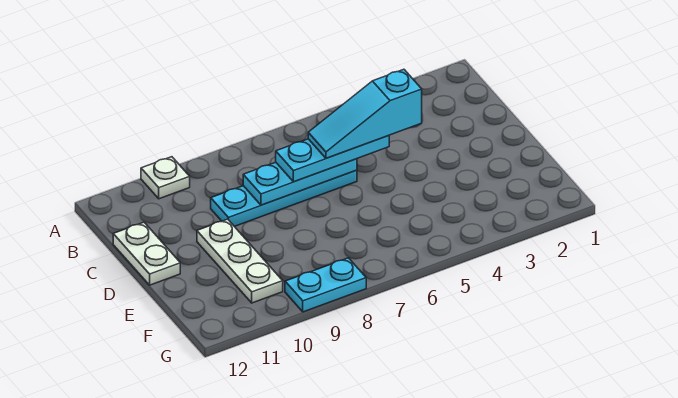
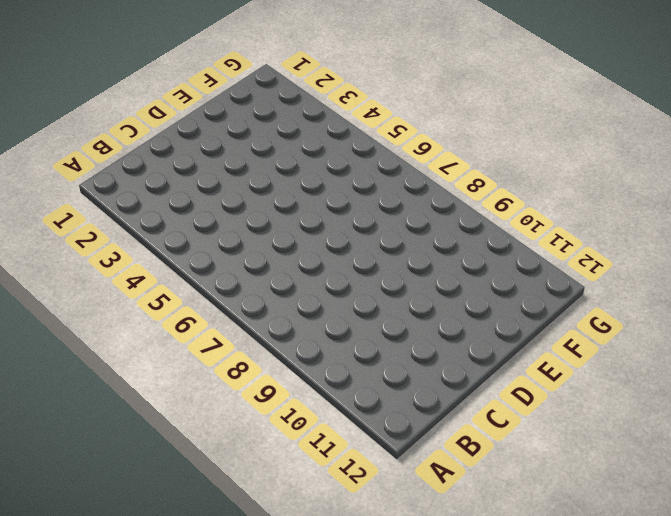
none -> white plate A10 level 1
none -> cyan plate C6:C9 level 1

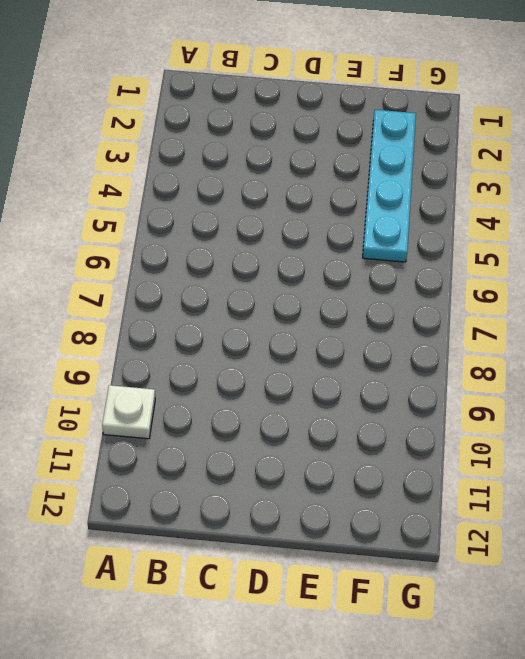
cyan plate F2:F5 level 1 -> cyan plate C6:C9 level 1
none -> white plate C12:D12 level 1
none -> white plate D10:F10 level 1

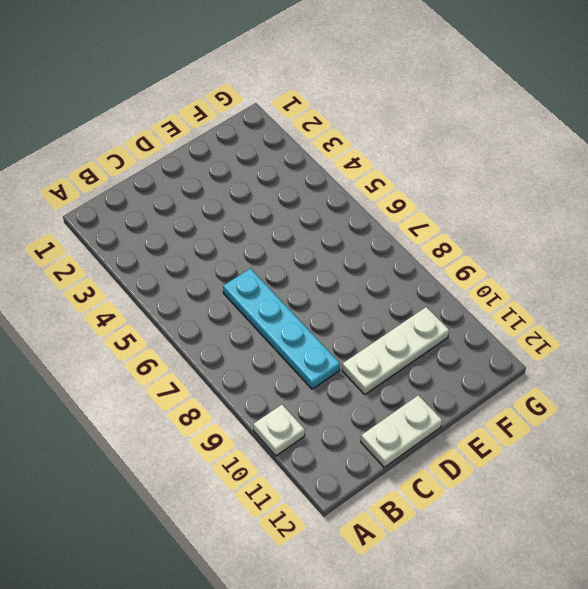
none -> cyan plate G8:G9 level 1
none -> cyan plate C6:C8 level 2

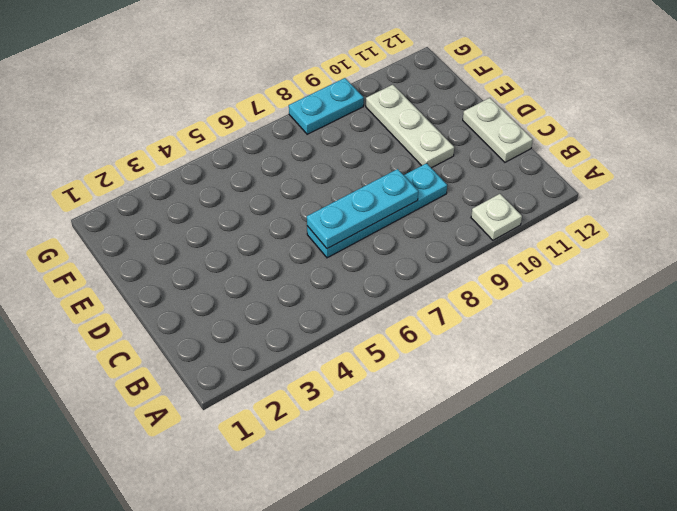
none -> cyan plate C5:C7 level 3
none -> cyan slope C4:C6 level 4 top 4

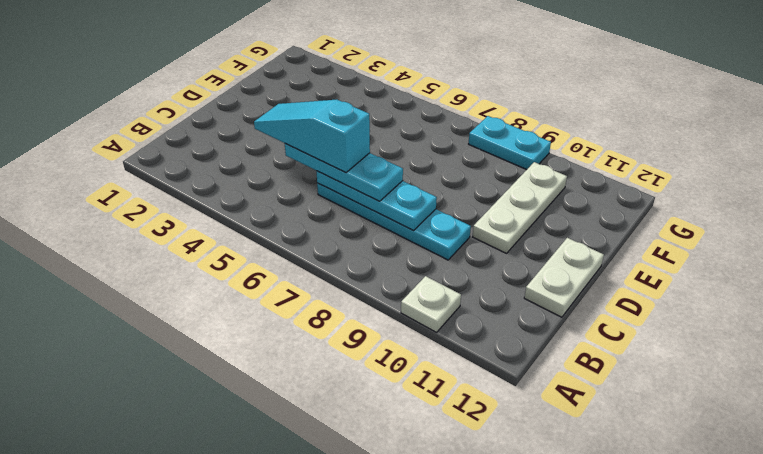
cyan slope C4:C6 level 4 top 6 -> cyan slope C4:C6 level 4 top 4

